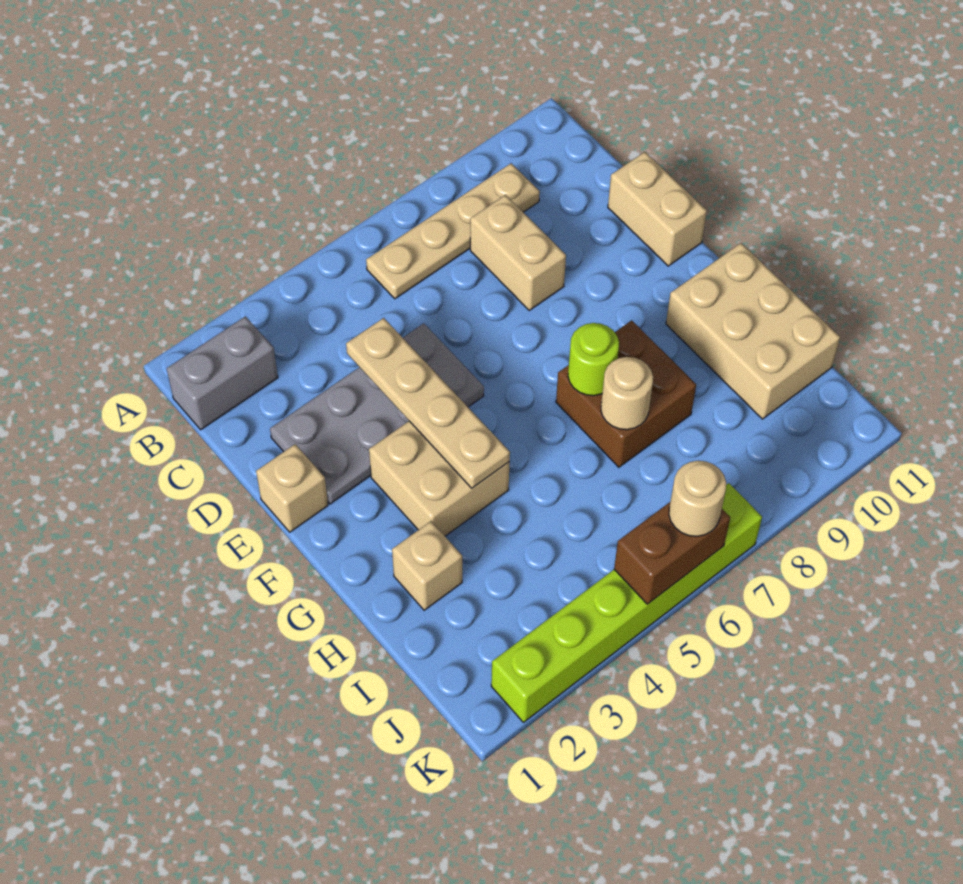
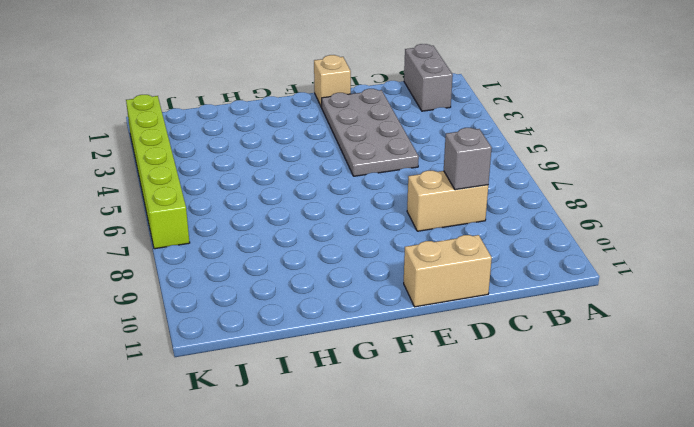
grey brick C8 level 2 -> none
none -> tan plate B6:B9 level 1
none -> tan brick F3:G4 level 1
none -> brown brick G7:H8 level 1

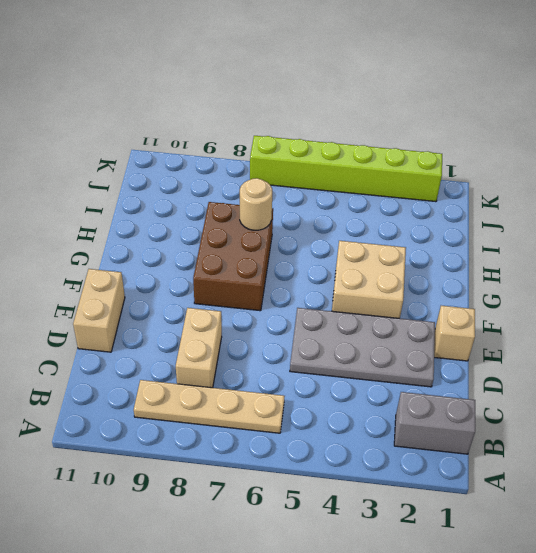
brown brick F7:H8 level 1 -> brown brick G7:H8 level 1
none -> tan brick G10:I11 level 1
none -> tan brick H2 level 1
none -> tan plate D4:G4 level 2

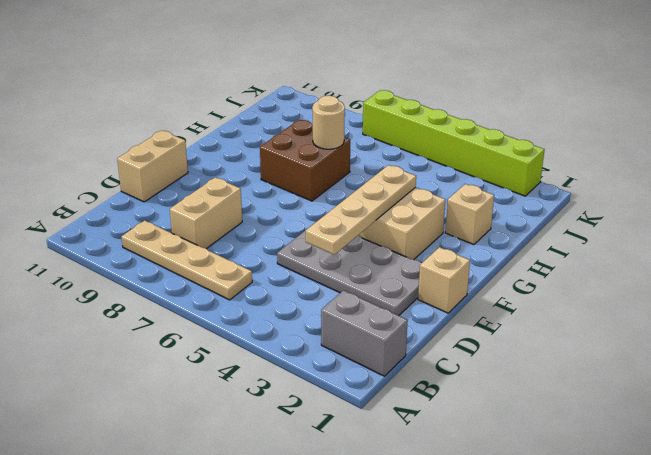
none -> tan brick G10:I11 level 1
none -> lime round brick G7 level 2
none -> brown brick K5:K6 level 2

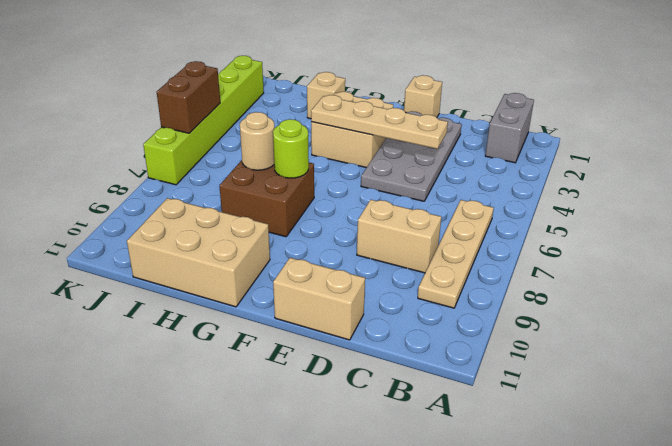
none -> tan round brick K6 level 3

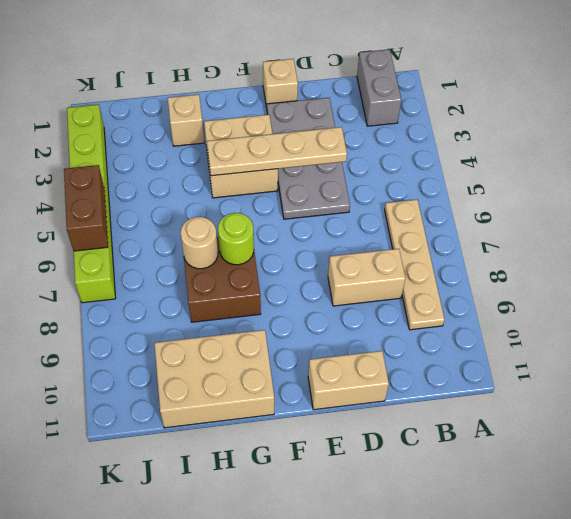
none -> tan round brick K6 level 3

